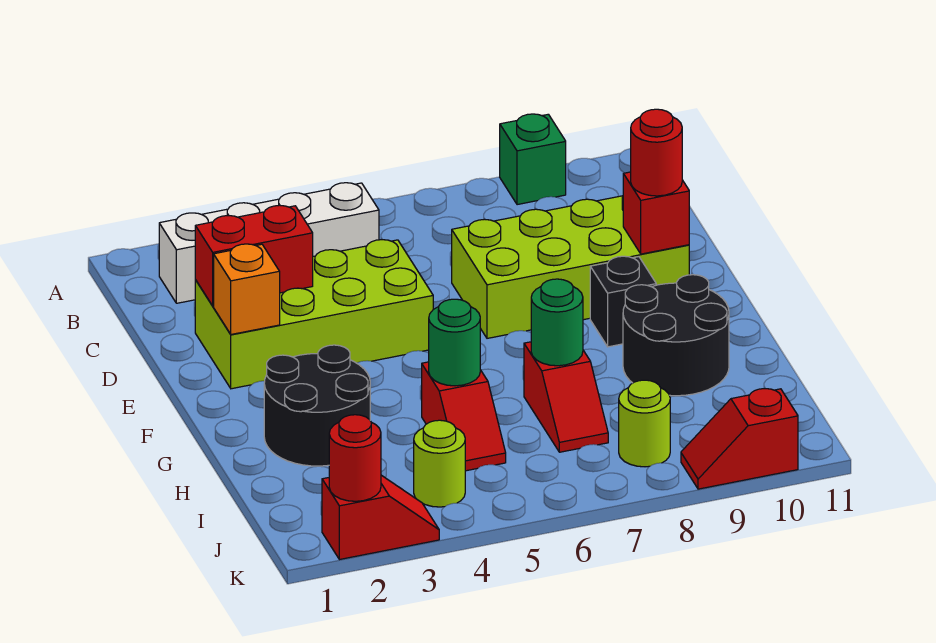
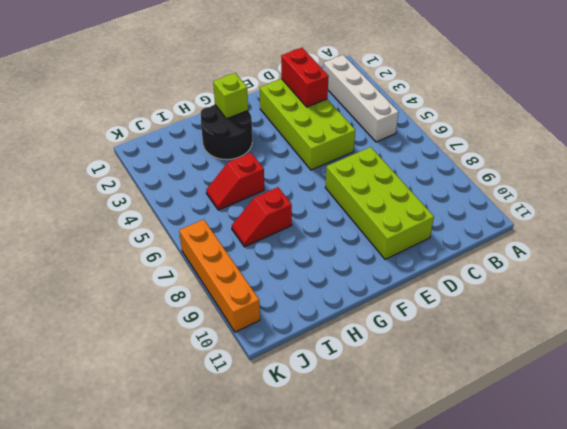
lime brick G2 level 2 -> none
orange brick K7:K10 level 1 -> red slope K9:K10 level 1 top 10
none -> green brick A9 level 1
none -> black brick F9 level 1
none -> black round brick G9:H10 level 1

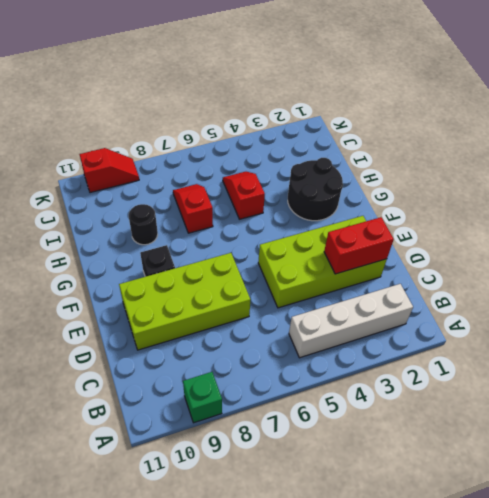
black round brick H9 level 1 -> black round brick G9:H10 level 1
none -> lime round brick J4 level 1
none -> lime round brick J8 level 1
none -> red slope K2:K3 level 1 top 2

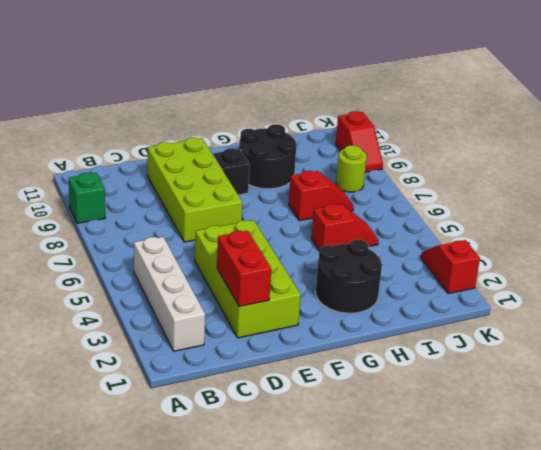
none -> lime round brick J4 level 1
none -> orange brick E2 level 2
none -> red brick E10 level 2

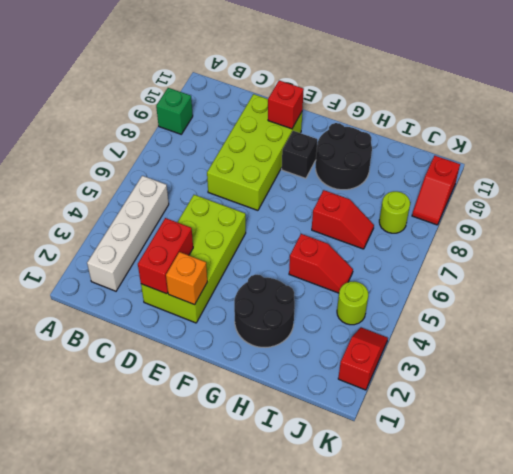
none -> green round brick H5 level 2
none -> green round brick H7 level 2
none -> red round brick K2 level 2

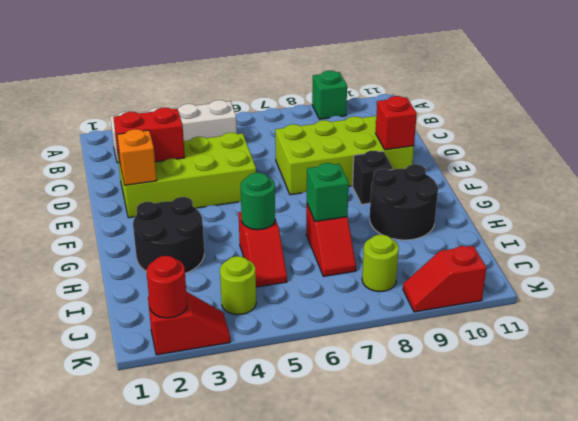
green brick H7 level 2 -> green round brick H7 level 2
none -> red round brick E10 level 3

